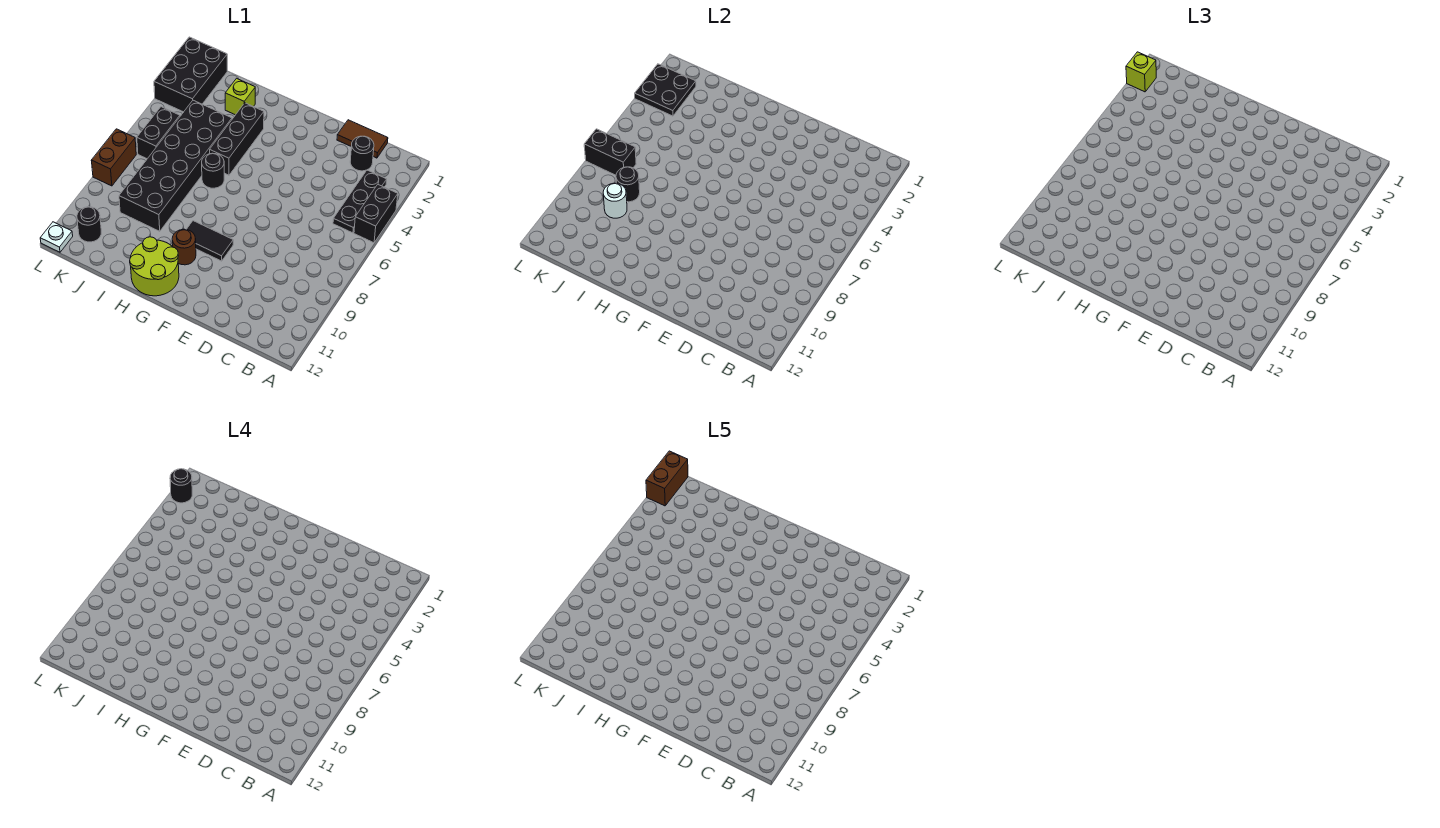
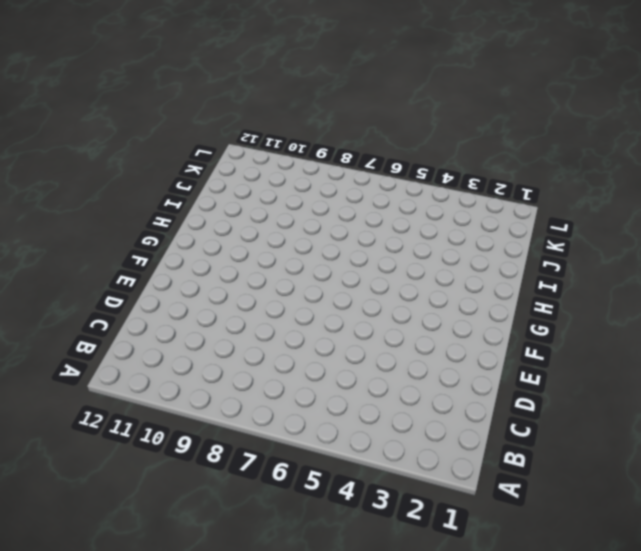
none -> black brick A4:A5 level 1
none -> black plate B3:B5 level 1
none -> brown tile C1:D1 level 1

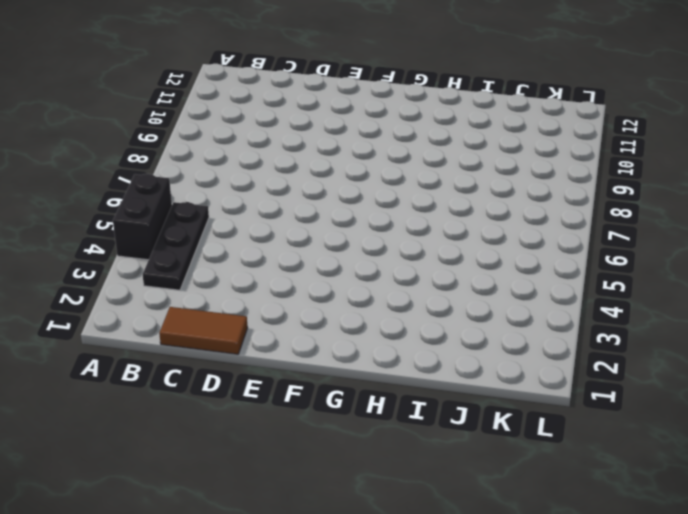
none -> black round brick C2 level 1
none -> black tile F9:G9 level 1
none -> brown round brick G10 level 1

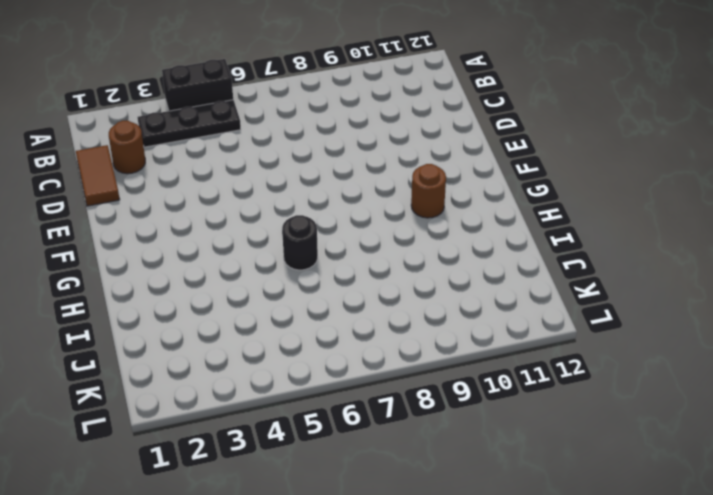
brown round brick C2 level 1 -> black round brick C2 level 1
none -> black tile F9:G9 level 1
none -> lime round brick G11:H12 level 1
none -> black brick H3:H5 level 1

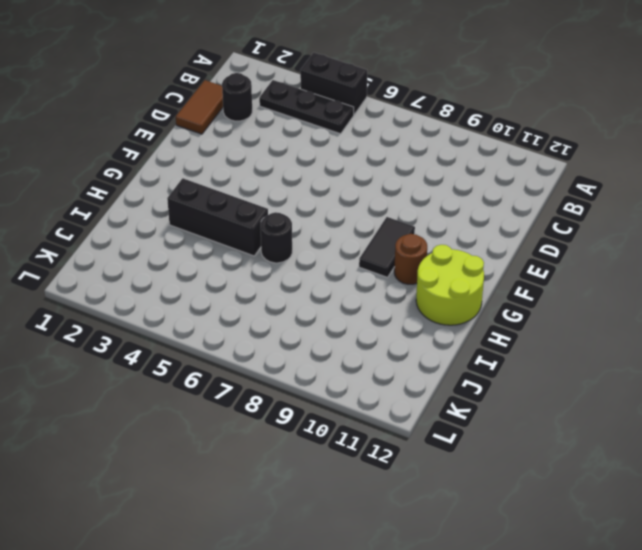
none -> lime brick I2 level 1
none -> black brick I4:J9 level 1
none -> black brick K1:L3 level 1

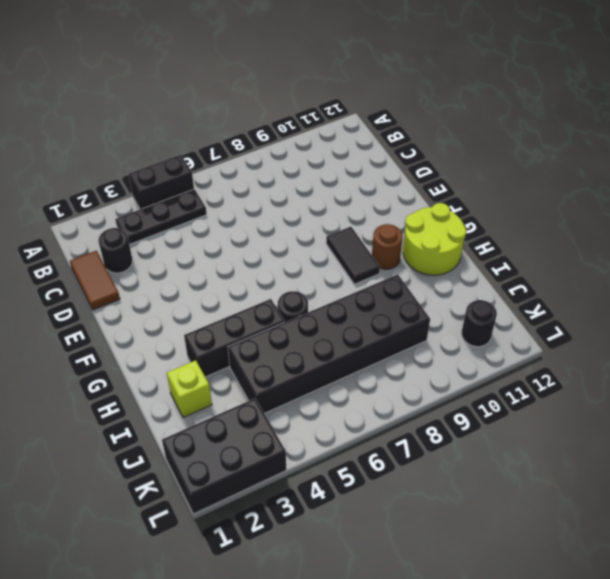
none -> black brick K5:K6 level 1
none -> brown brick L7:L8 level 1
none -> white plate L12 level 1

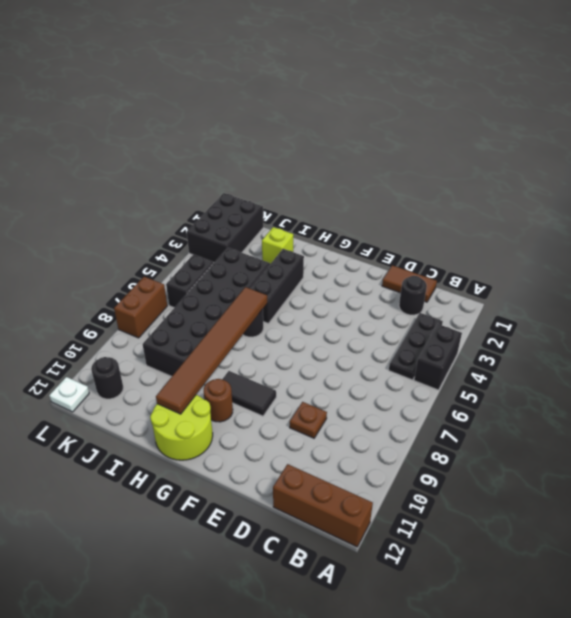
brown brick A12:C12 level 1 -> none
brown plate D9 level 1 -> none
brown tile H6:H11 level 2 -> none
none -> black round brick J8 level 2
none -> white round brick J9 level 2
none -> black plate K2:L3 level 2

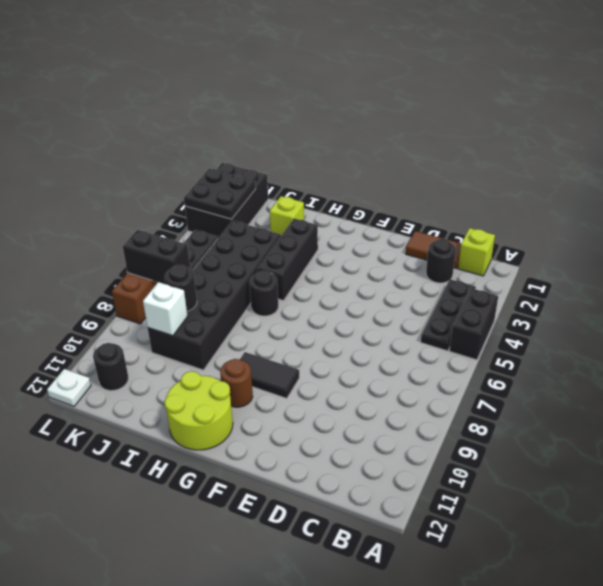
lime brick B1 level 1 -> lime brick L2 level 3
white brick J9 level 2 -> white round brick J9 level 2
none -> black round brick L2 level 4
none -> brown brick L1:L2 level 5

